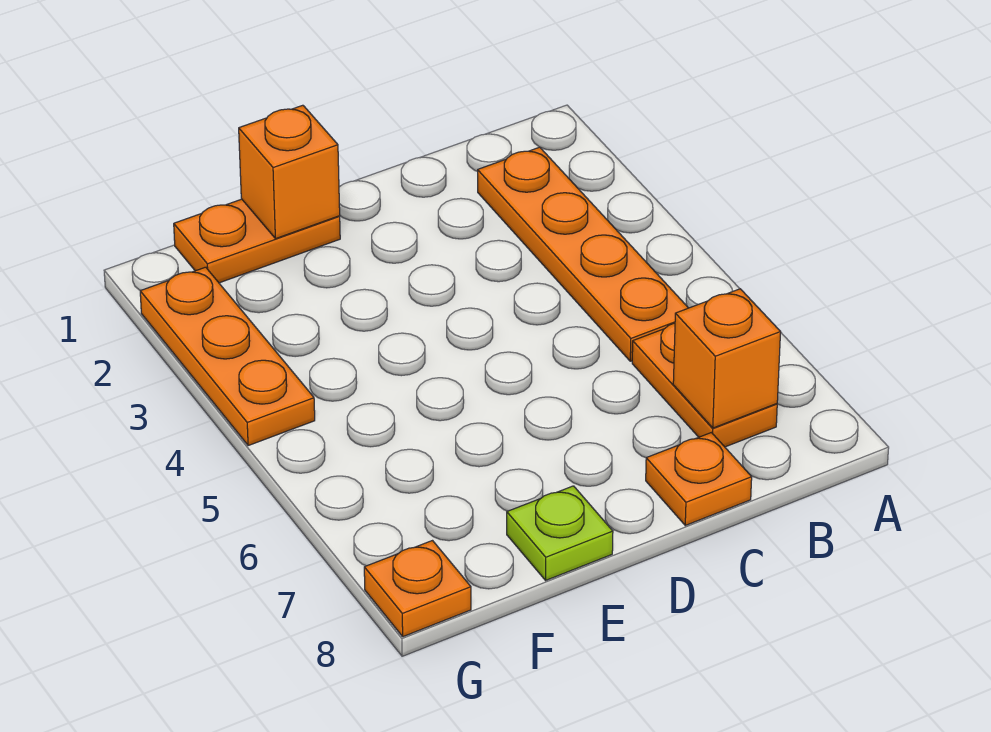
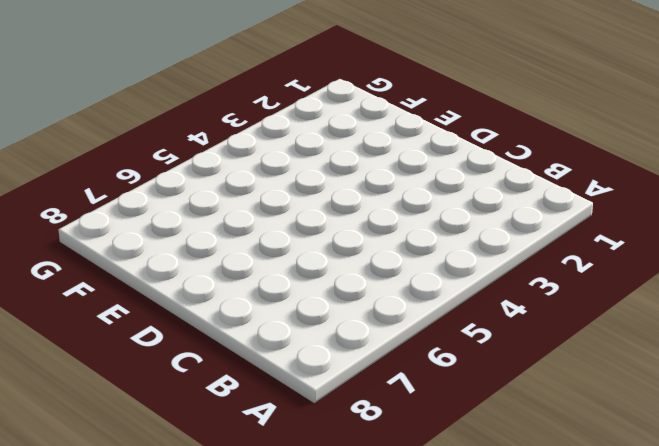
none -> orange plate B2:B5 level 1
none -> orange plate B6:B7 level 1

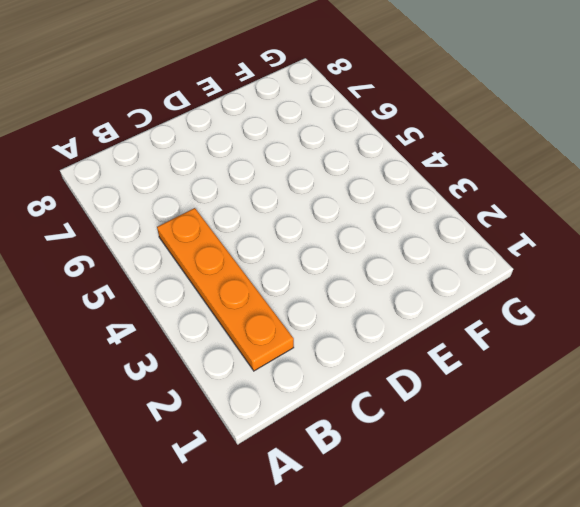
none -> orange plate B6:B7 level 1
none -> orange plate C8 level 1

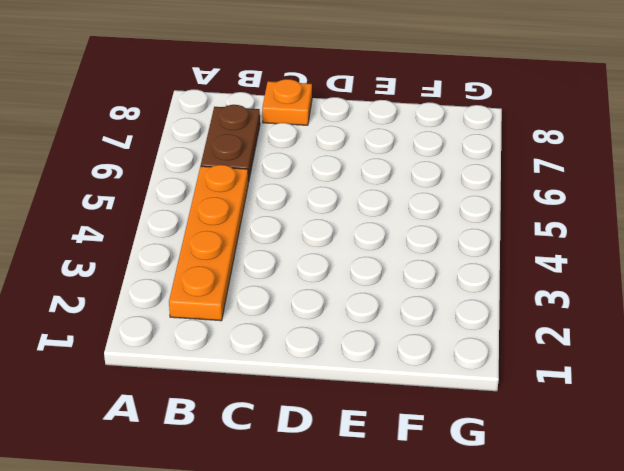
brown plate B6:B7 level 1 -> orange plate B6:B7 level 1
none -> orange plate E1:F1 level 1
none -> lime plate E8 level 1

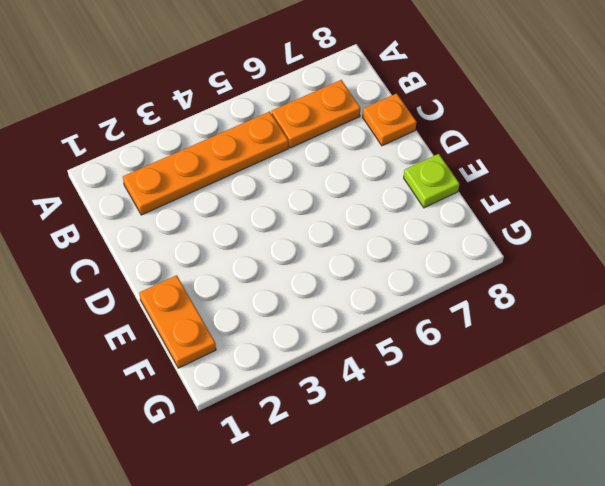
none -> orange plate G2:G4 level 1
none -> orange plate G8 level 1

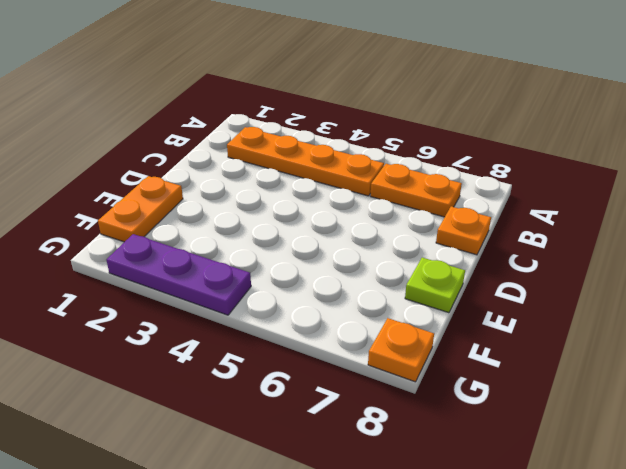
purple plate G2:G4 level 1 -> orange plate G2:G4 level 1
none -> orange brick B7 level 2
none -> orange brick E1 level 2

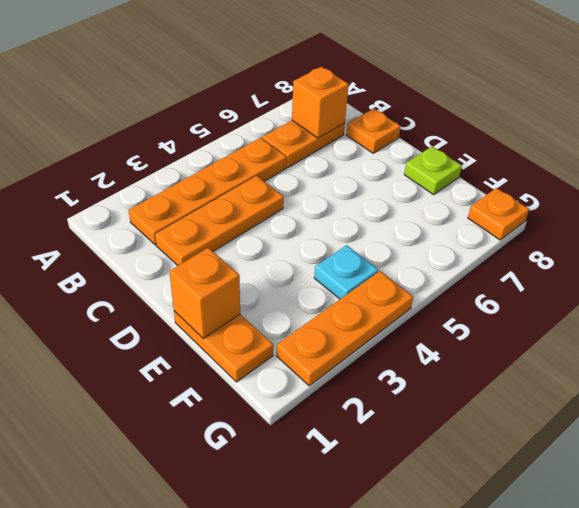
orange plate C2:C4 level 1 -> none
cyan plate F4 level 1 -> none

